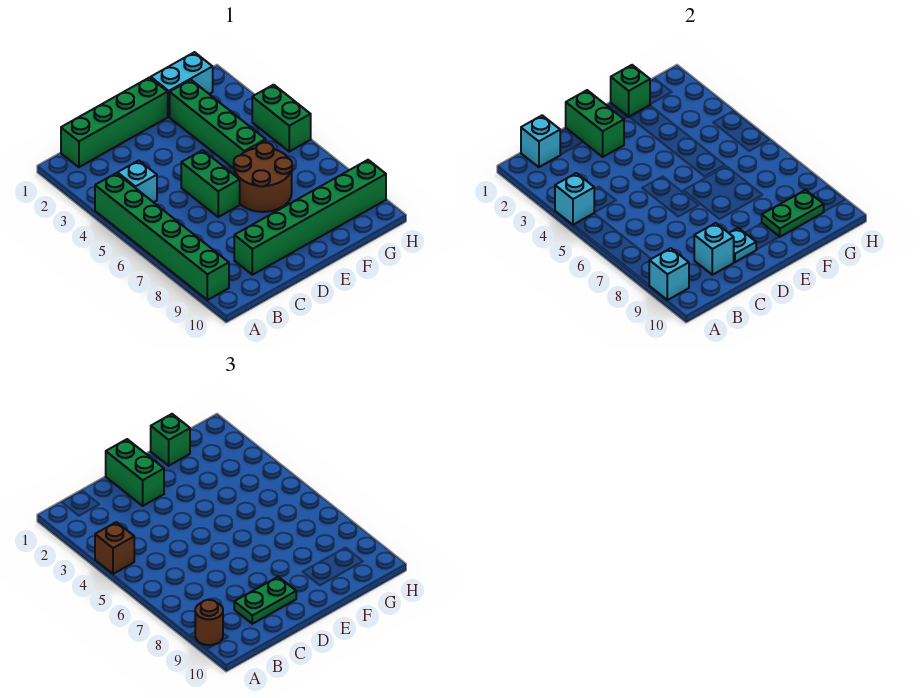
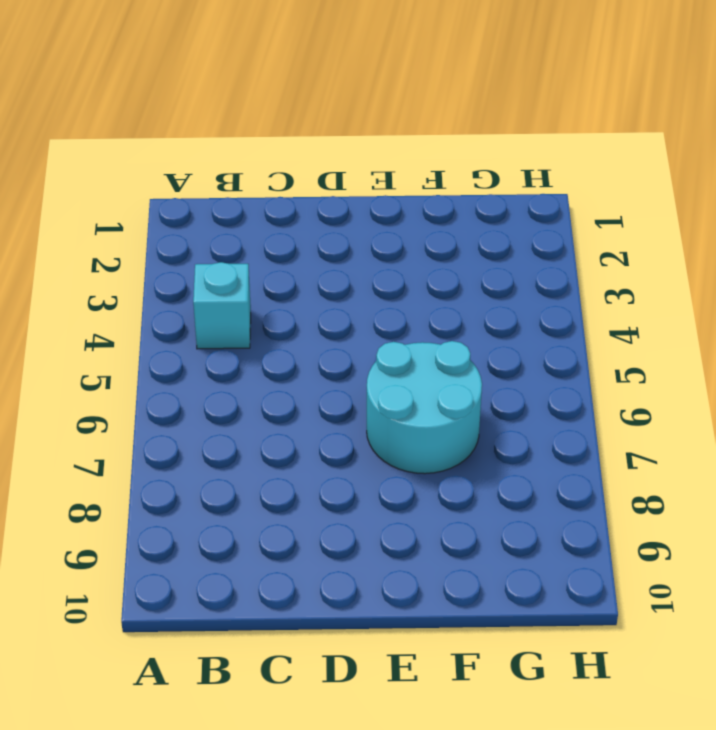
cyan round brick E6:F7 level 1 -> brown round brick E6:F7 level 1
none -> green brick A4:A9 level 1
none -> green brick B1:E1 level 1
none -> green brick C9:H9 level 1

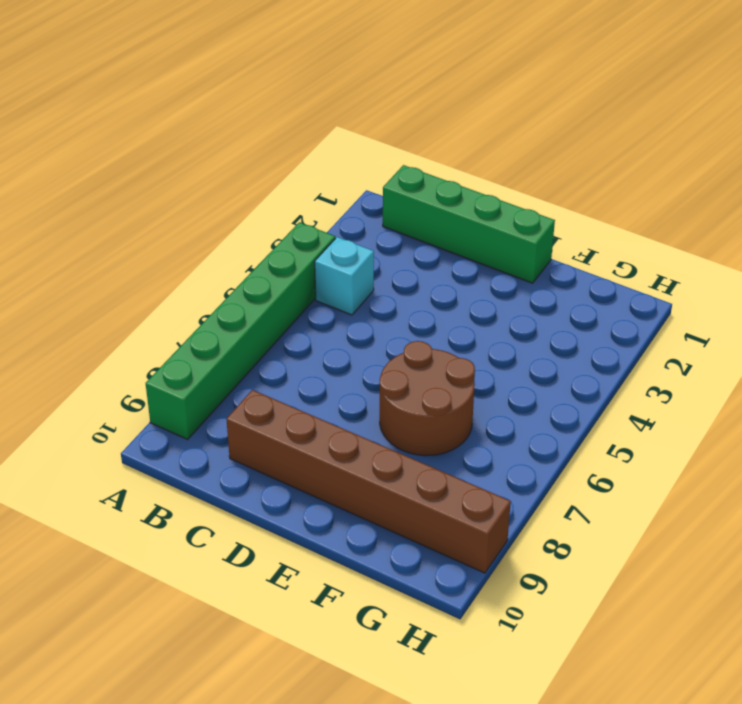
brown brick C9:H9 level 1 -> green brick C9:H9 level 1
none -> green brick D5:D6 level 1
none -> cyan brick F1:G1 level 1
none -> green brick F2:F5 level 1

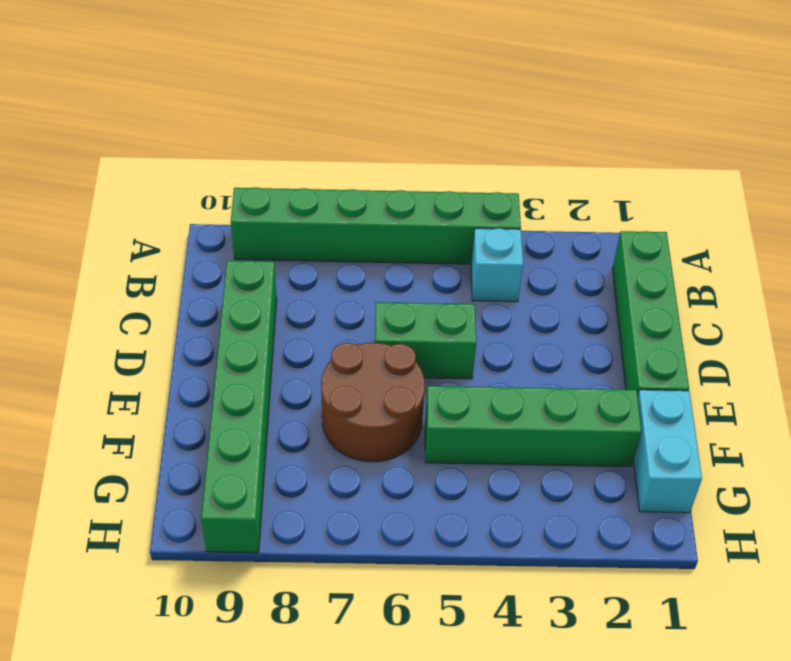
none -> green brick H4:H5 level 1
none -> cyan brick A4 level 2
none -> cyan brick A9 level 2

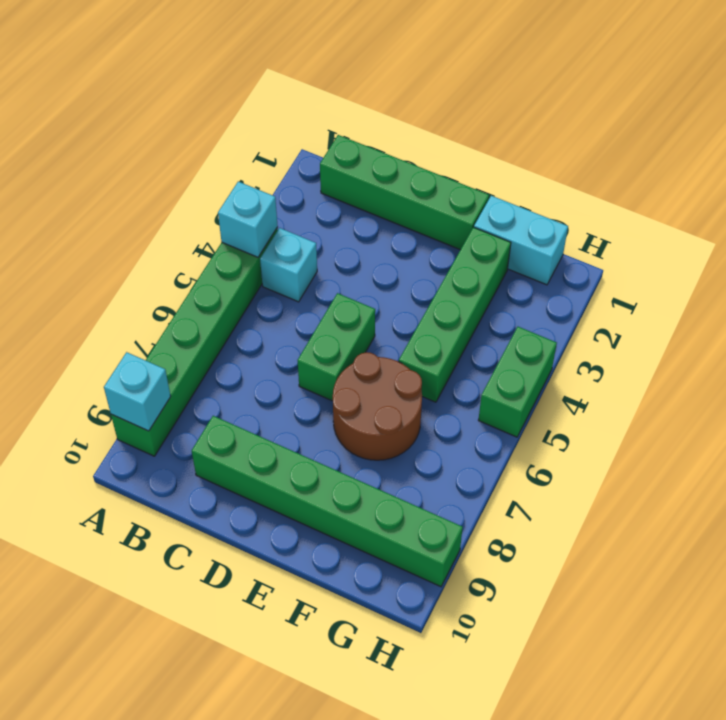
none -> cyan brick B1 level 2
none -> cyan brick C9 level 2
none -> green brick D1:D2 level 2

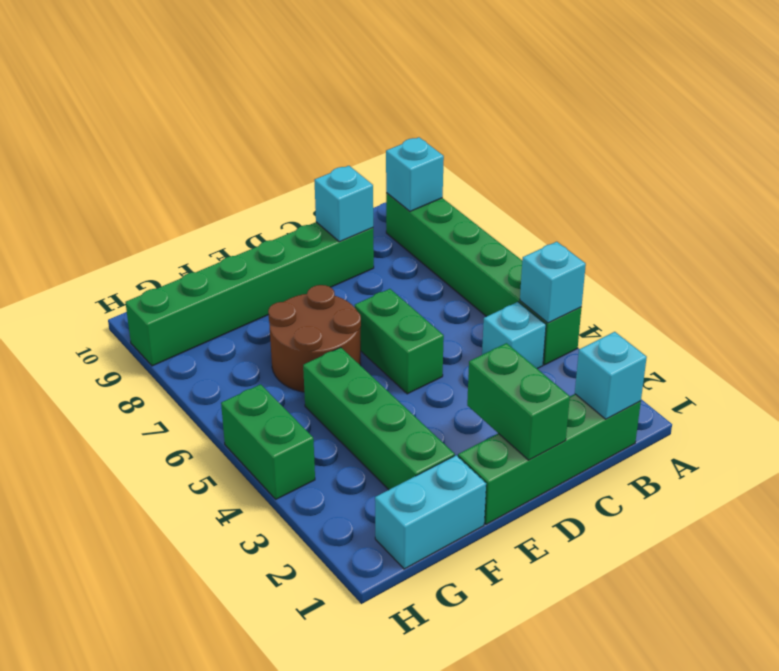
none -> cyan plate D9 level 2
none -> green brick F1 level 2
none -> green plate F9:G9 level 2

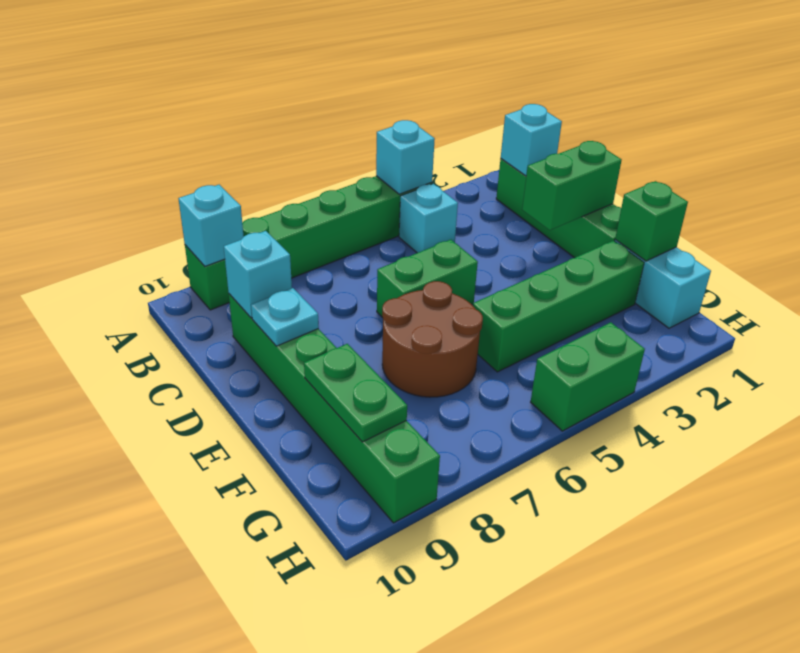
none -> brown brick A4 level 3
none -> brown round brick A9 level 3
none -> green plate C9:D9 level 3

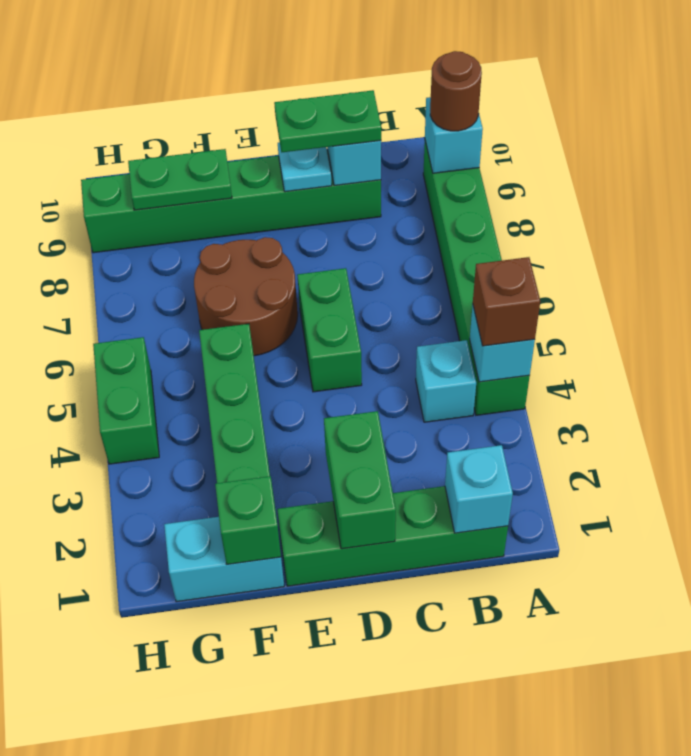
none -> green brick D1:D2 level 3
none -> green brick F1 level 3

